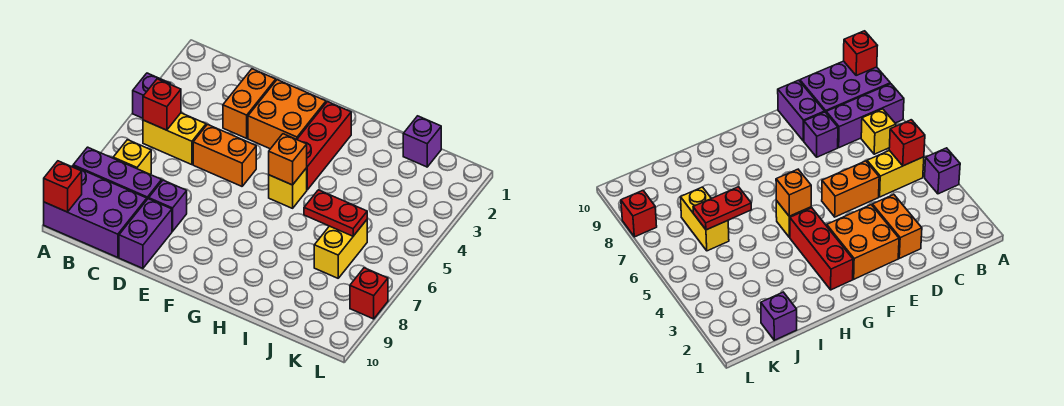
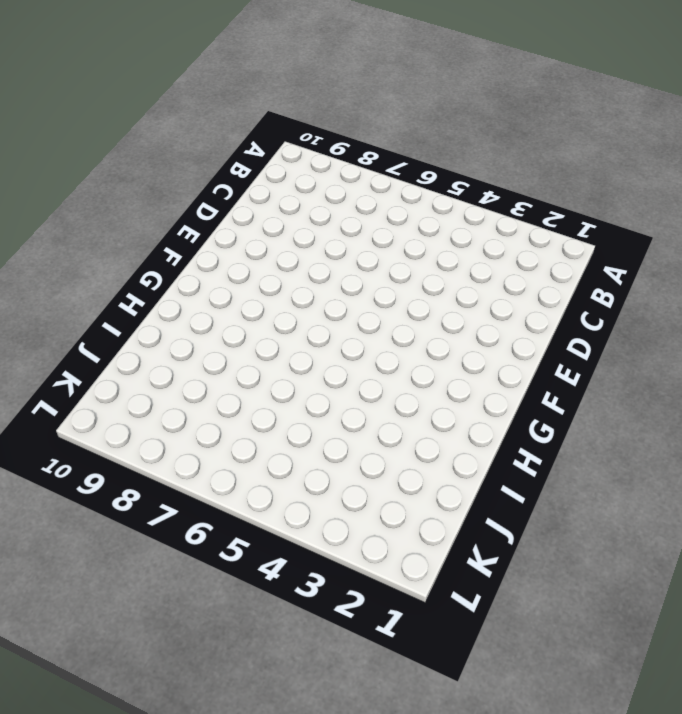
none -> purple brick A4 level 1
none -> purple brick A8:C8 level 1
none -> purple brick A9:C10 level 1

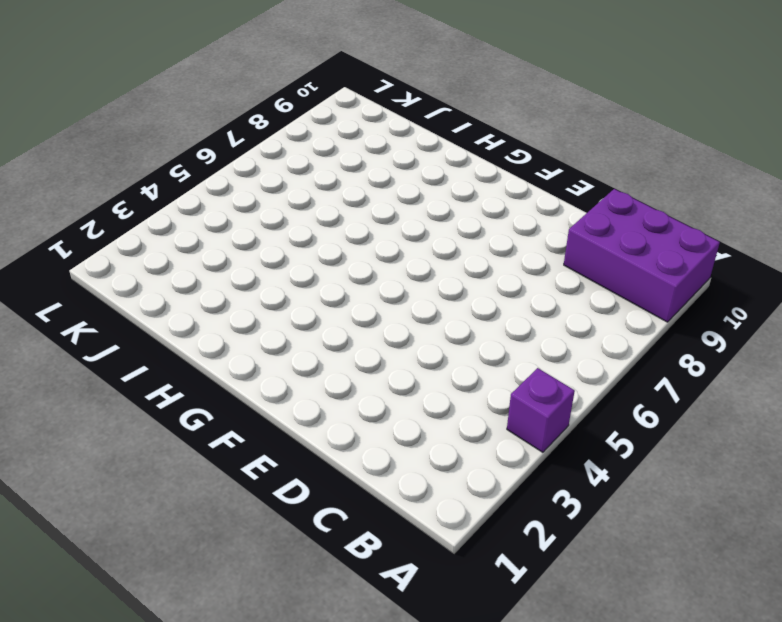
none -> purple brick A8:C8 level 1
none -> yellow brick B5:C5 level 1
none -> yellow brick B7 level 1

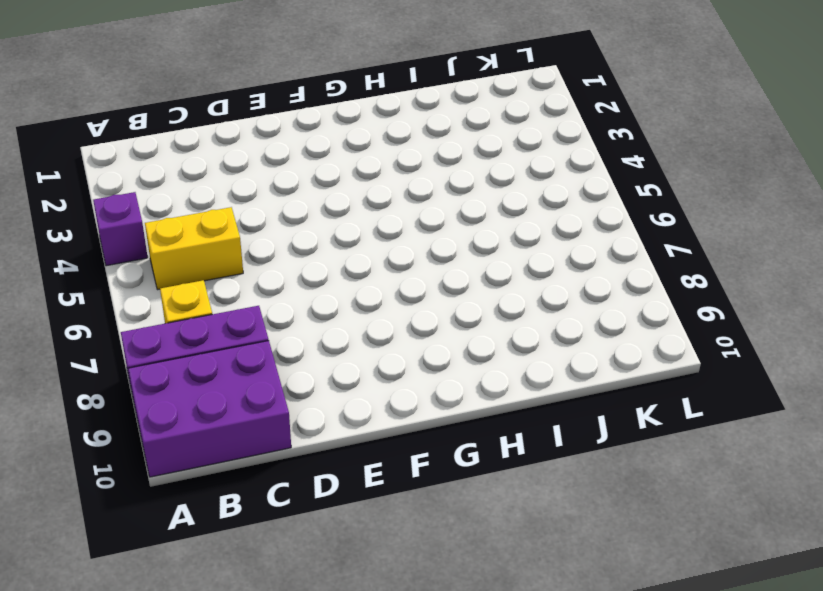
none -> orange brick D2:D3 level 1
none -> orange brick D5:E5 level 1
none -> purple brick D8 level 1

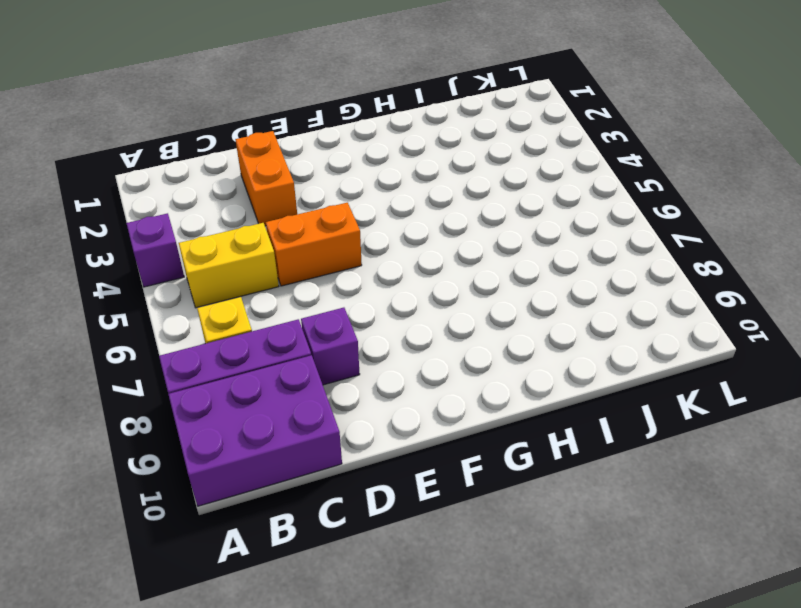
none -> purple brick D9:D10 level 1
none -> orange brick E2:F3 level 1
none -> red brick G2:G4 level 1

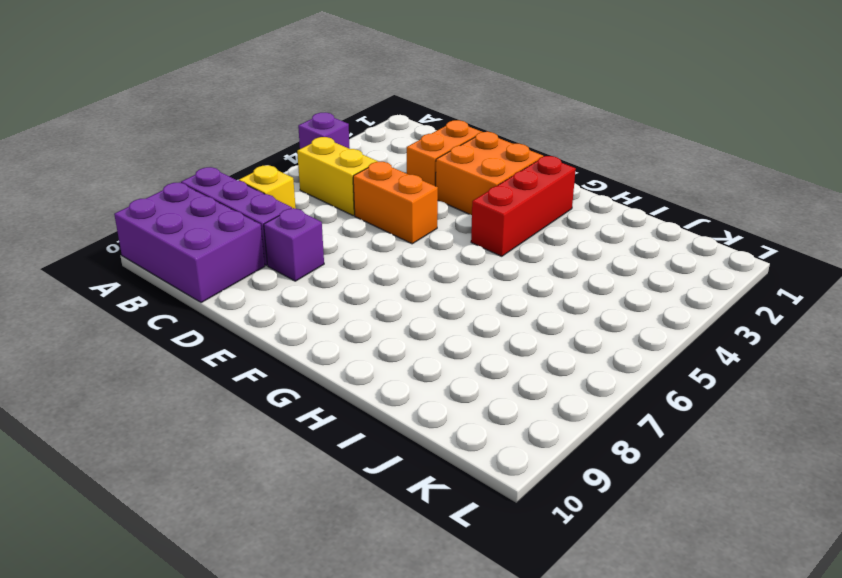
none -> purple brick D9:D10 level 1
none -> yellow brick G5 level 1
none -> purple brick J1 level 1

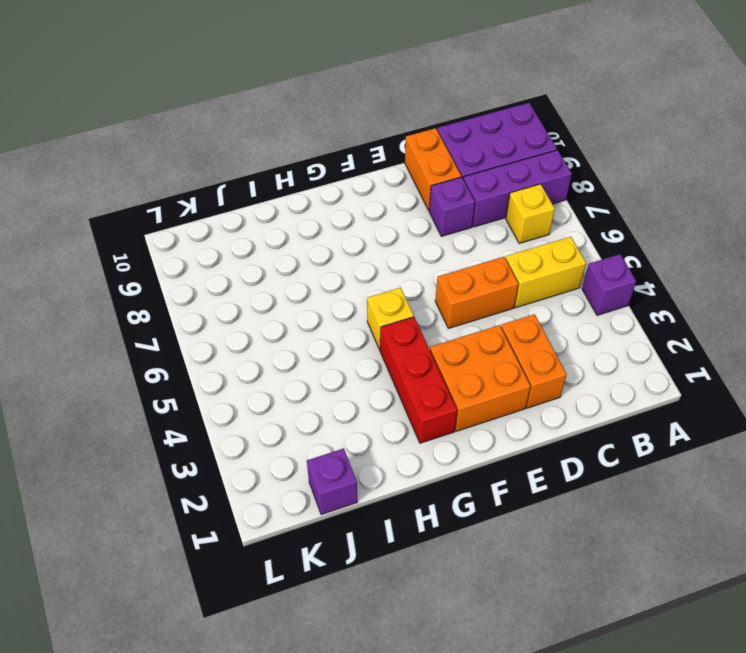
orange brick D9:D10 level 1 -> purple brick D9:D10 level 1
none -> yellow brick J6:J7 level 1
none -> red brick L8 level 1
none -> red brick A10 level 2

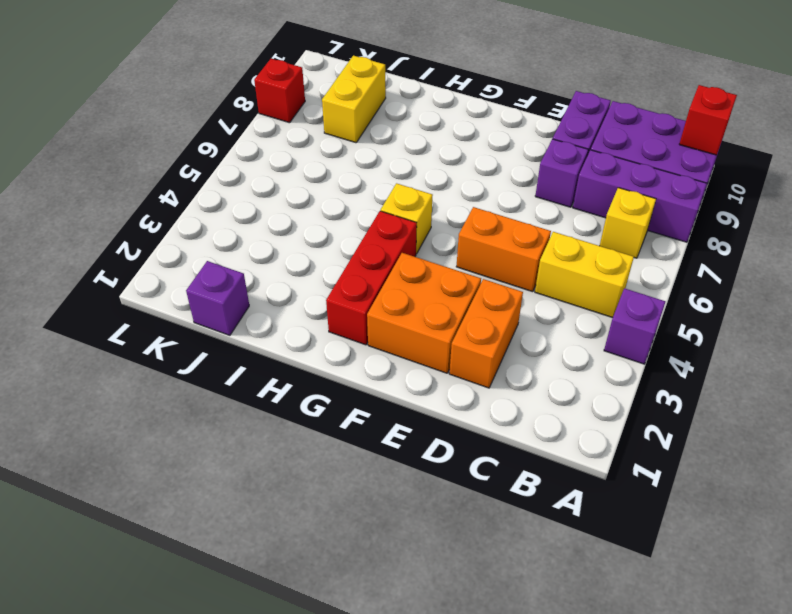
yellow brick J8:J9 level 1 -> yellow brick J6:J7 level 1
none -> red brick B5 level 2
none -> orange brick G5 level 2
none -> red plate I6:J6 level 2

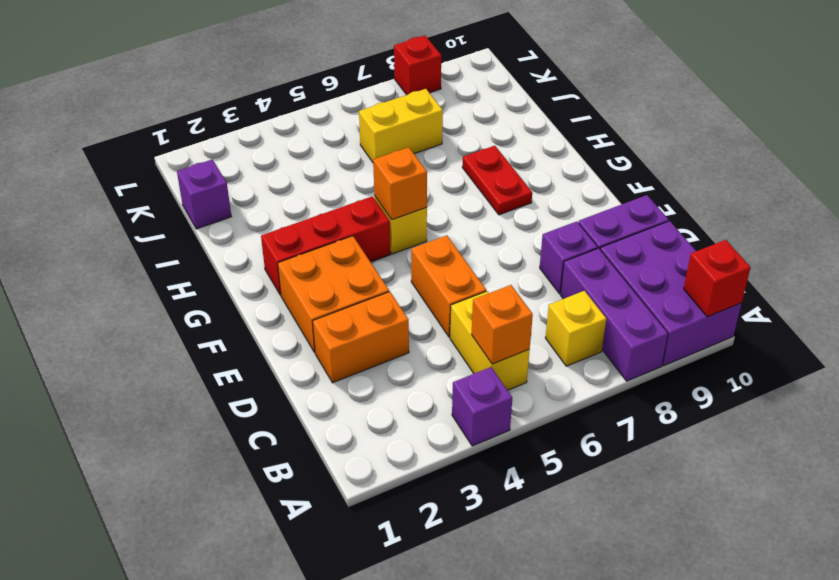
orange brick B5 level 2 -> red brick B5 level 2
red plate G8:H8 level 1 -> red plate I6:J6 level 2

